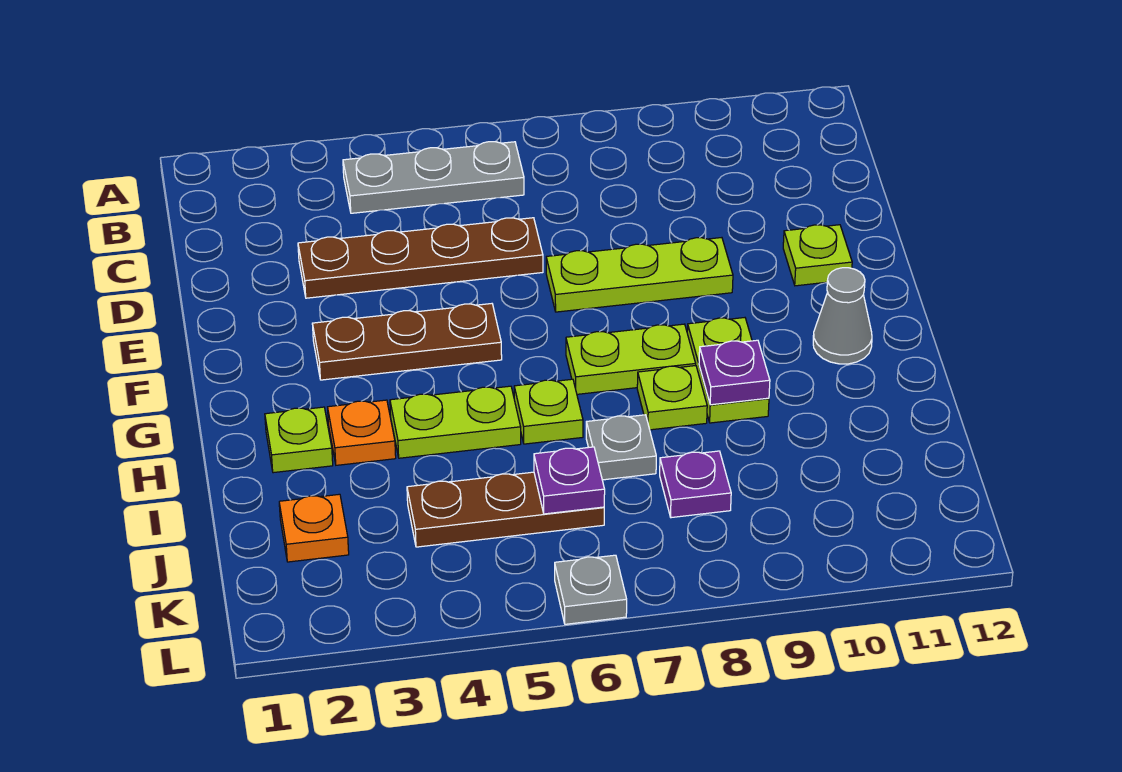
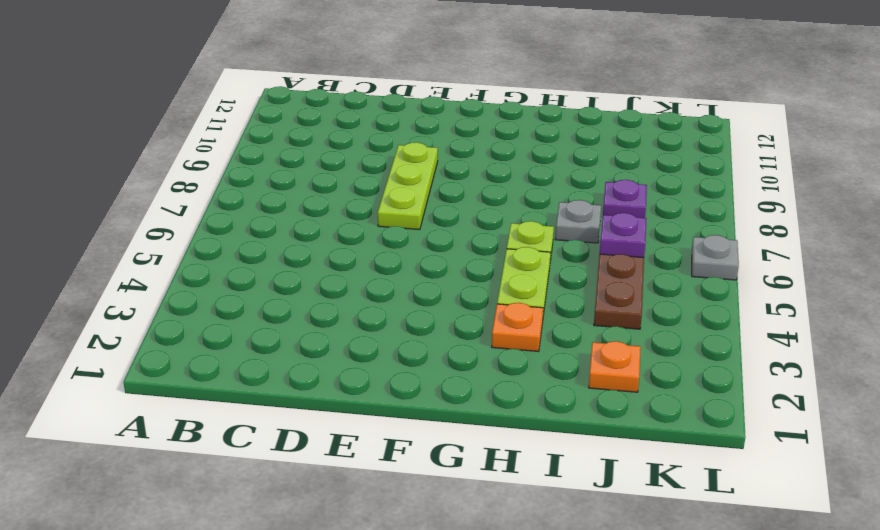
none -> grey plate B4:B6 level 1
none -> brown plate D3:D6 level 1
none -> lime plate E11 level 1

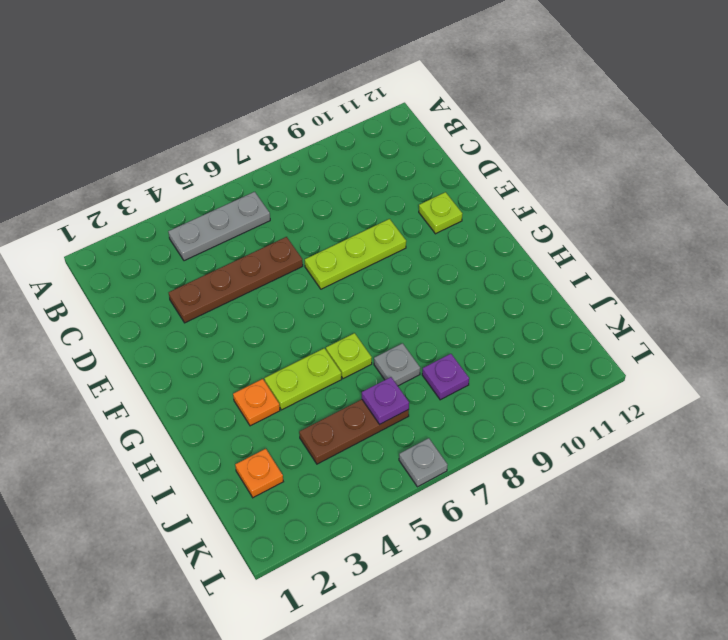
none -> brown plate F3:F5 level 1
none -> lime plate G7:G8 level 1
none -> lime plate G9:H9 level 1

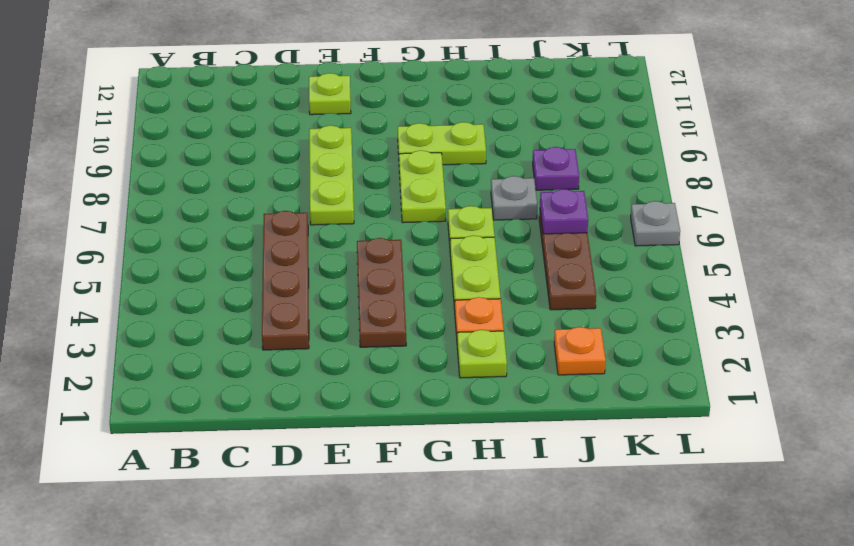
none -> grey plate B4:B6 level 1
none -> grey cone G11 level 1
none -> lime plate H8 level 1

